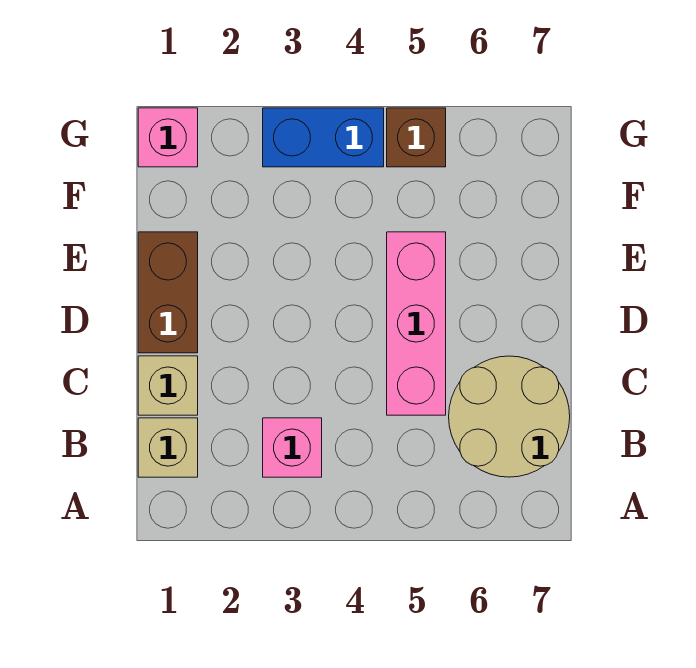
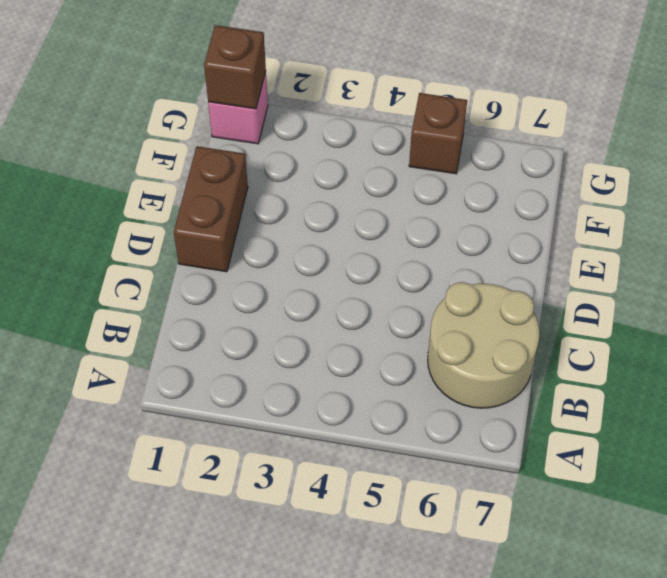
brown brick G1 level 2 -> none
none -> tan brick B1 level 1
none -> pink brick B3 level 1

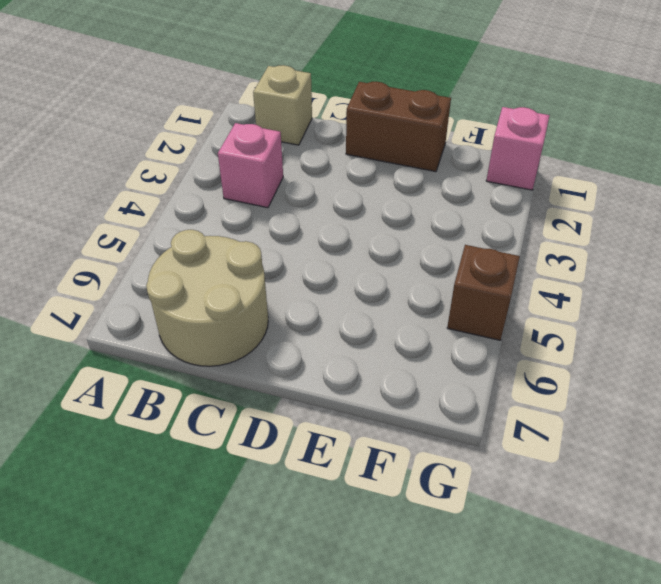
none -> tan brick C1 level 1
none -> pink brick C5:E5 level 1

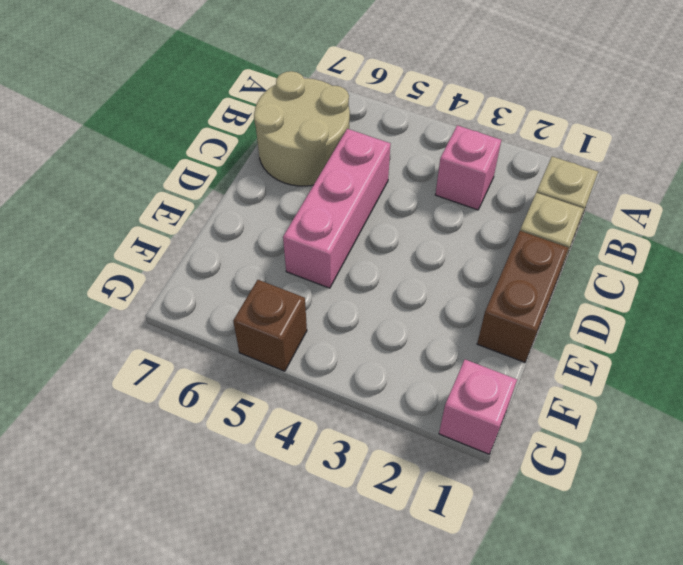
none -> blue brick G3:G4 level 1

